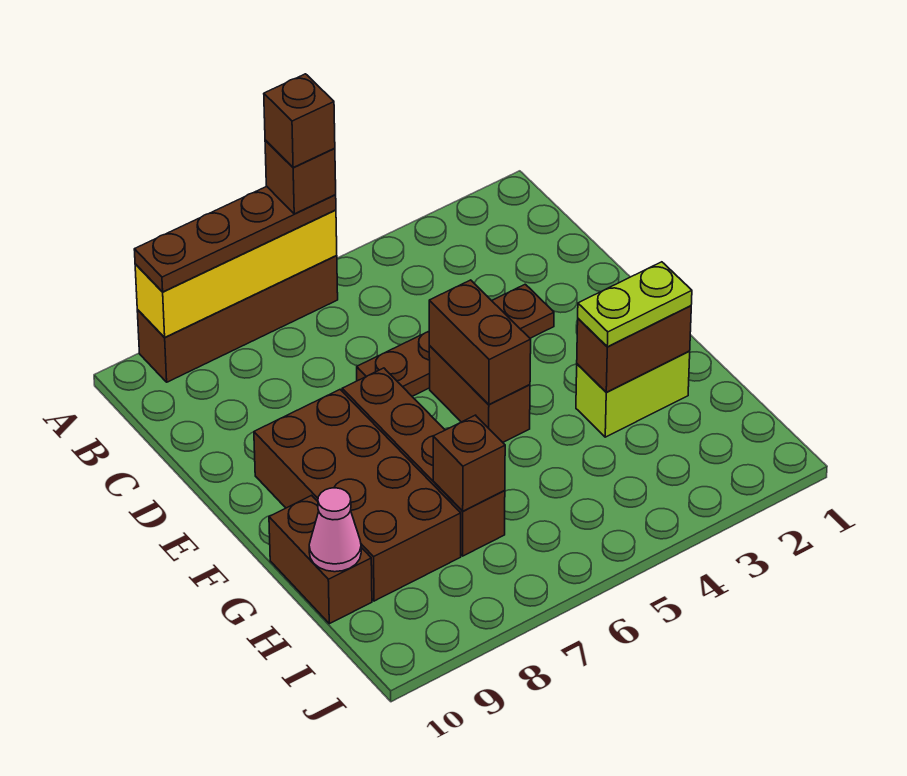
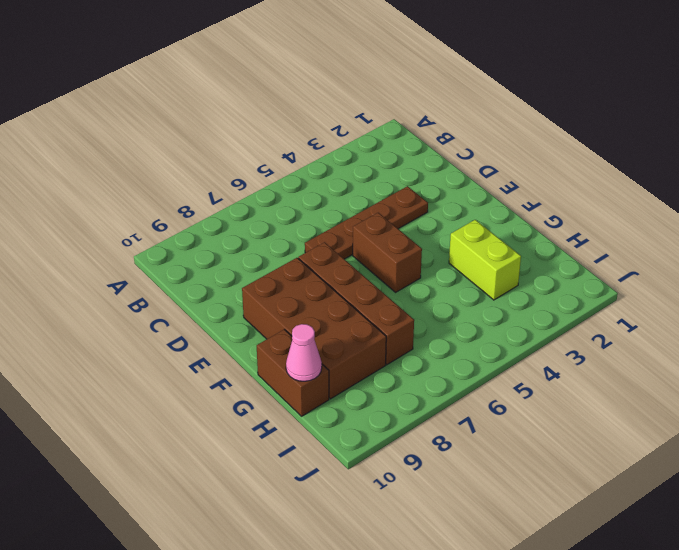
lime brick G3:H3 level 1 -> lime brick G2:G3 level 1
none -> brown brick A6:A9 level 1
none -> yellow brick A6:A9 level 2
none -> brown brick E5:F5 level 2

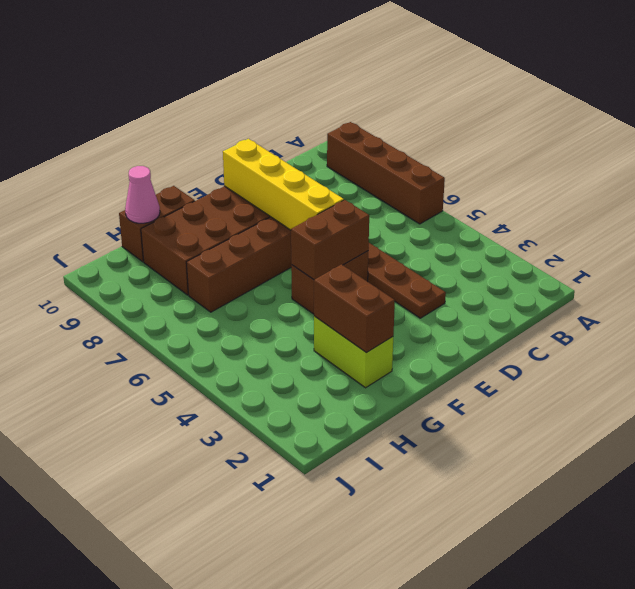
yellow brick E6:E9 level 2 -> yellow brick A6:A9 level 2
none -> brown brick H7 level 2
none -> brown plate A6:A9 level 3
none -> lime plate G2:G3 level 3

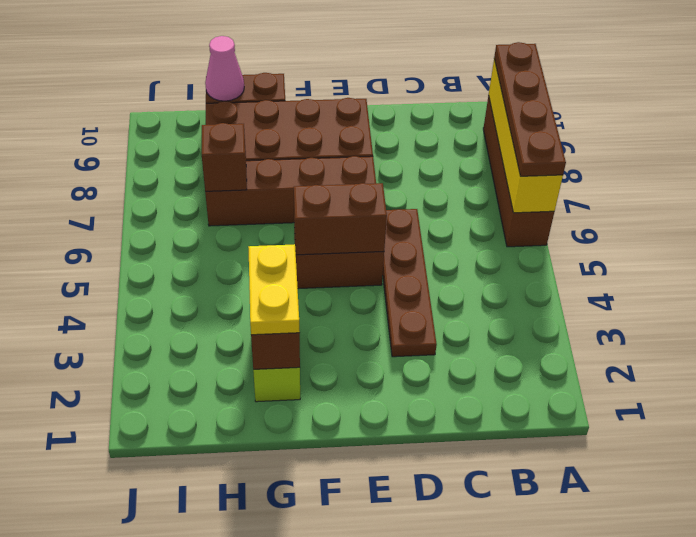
yellow plate G2:G3 level 3 -> lime plate G2:G3 level 3
none -> brown brick A6 level 4
none -> brown brick A6 level 5

